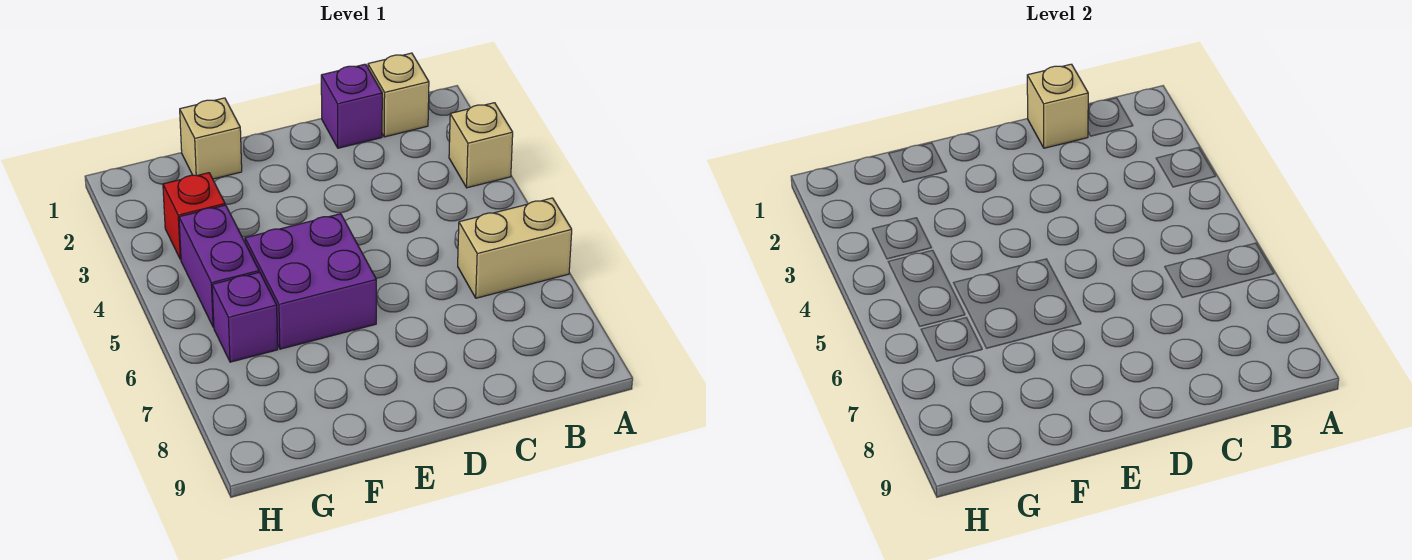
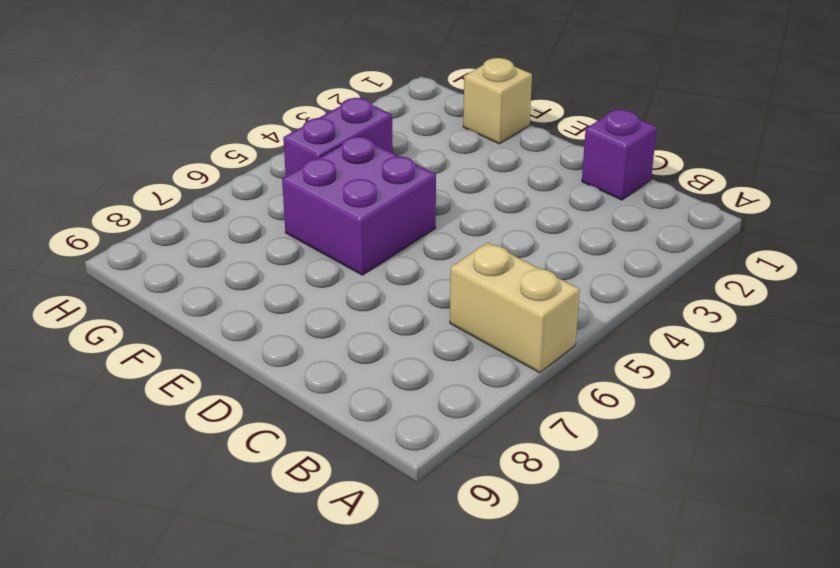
none -> tan brick A3 level 1
none -> tan brick B1 level 1

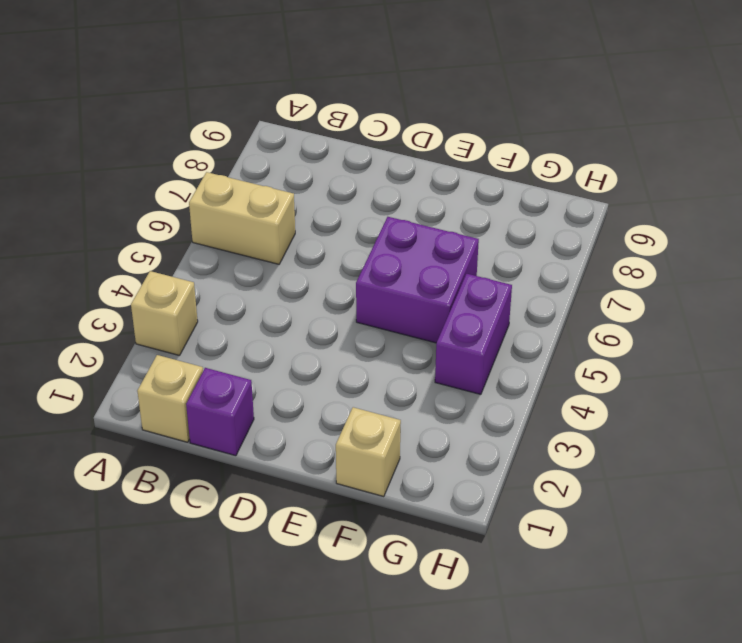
none -> red brick G3 level 1
none -> purple brick G6 level 1

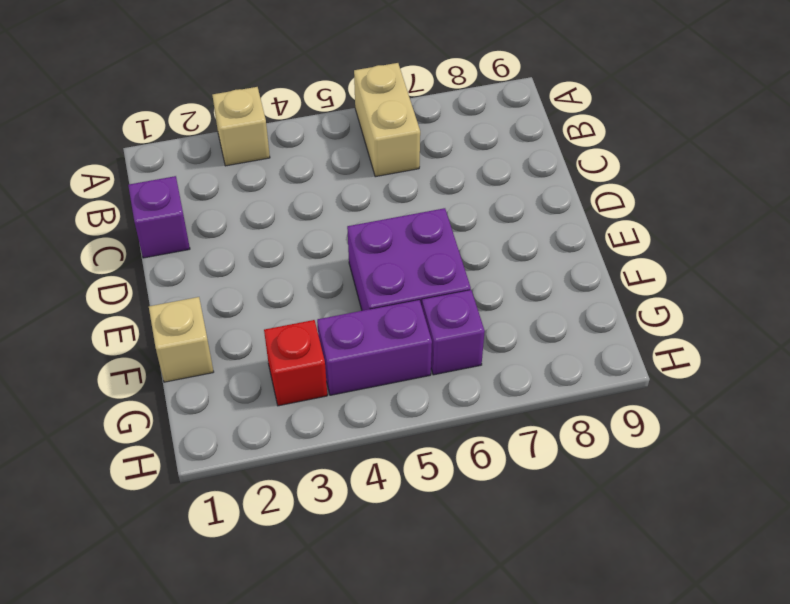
none -> tan brick B1 level 1
none -> tan brick C1 level 2

